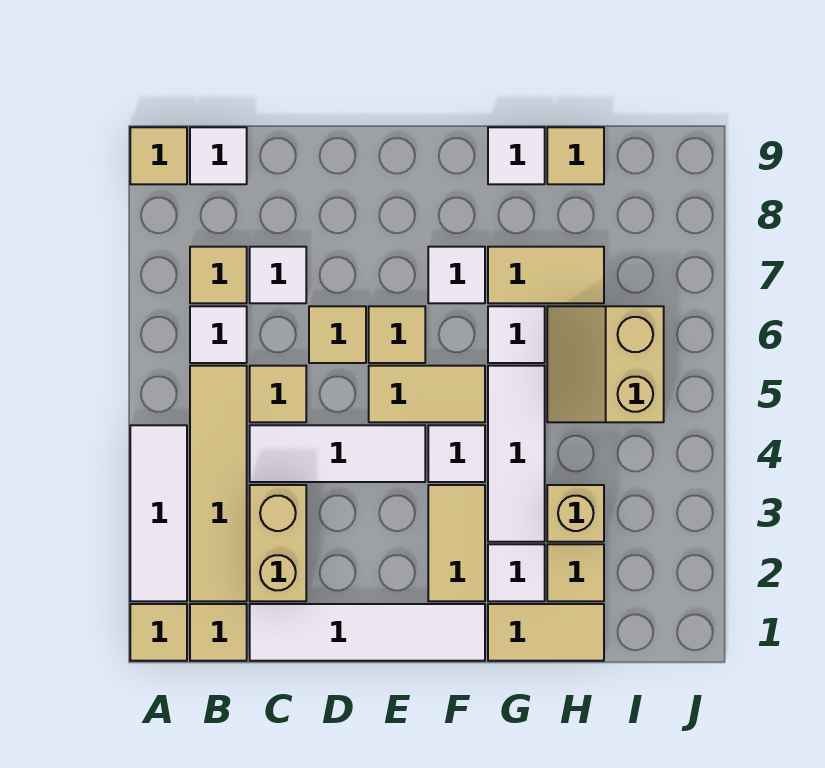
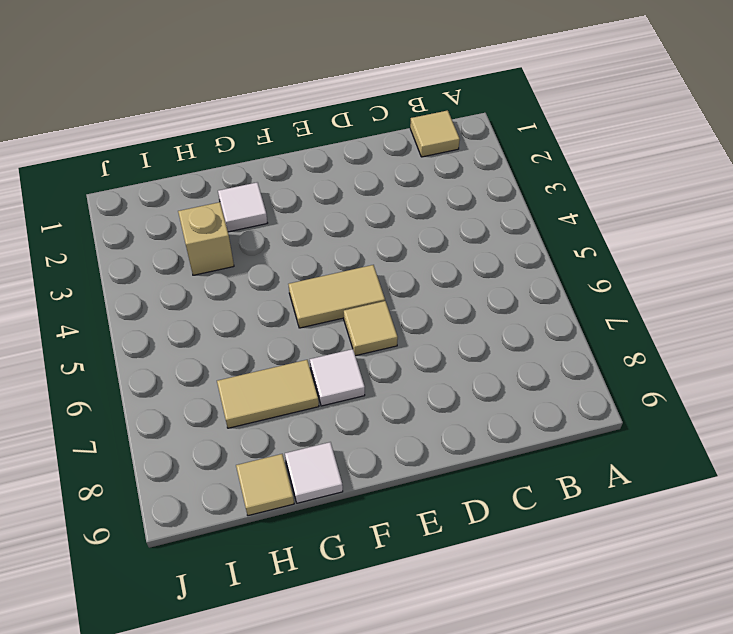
none -> tan tile A1 level 1
none -> white tile A2:A4 level 1
none -> tan tile A9 level 1

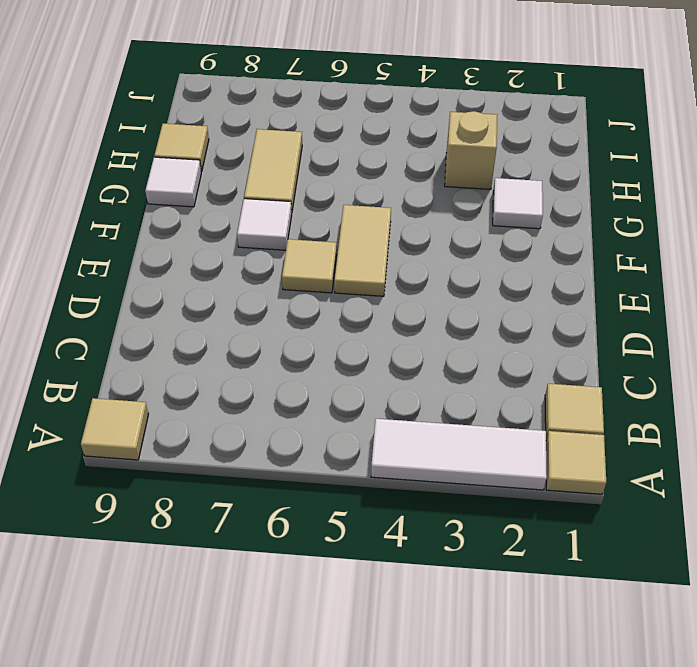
none -> tan tile B2:B5 level 1
none -> white tile B6 level 1
none -> tan tile B7 level 1

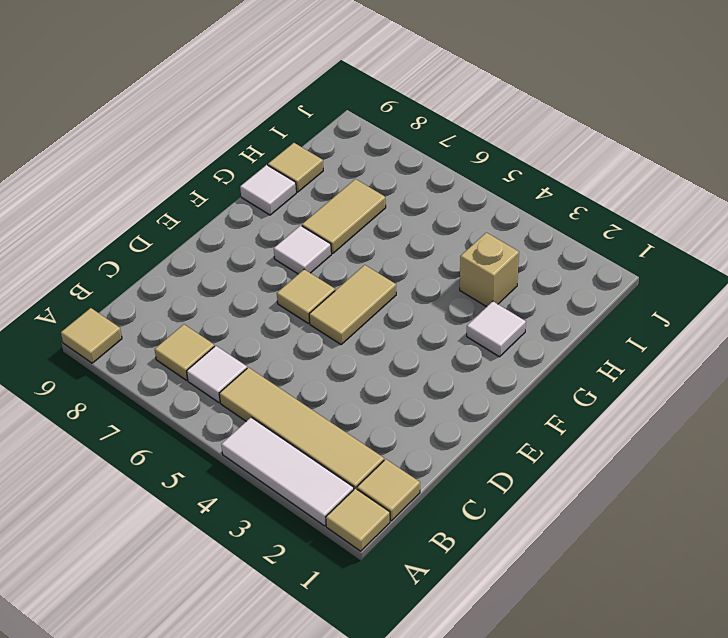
none -> white tile B9 level 1
none -> white tile C1:F1 level 1
none -> tan brick C2:C3 level 1

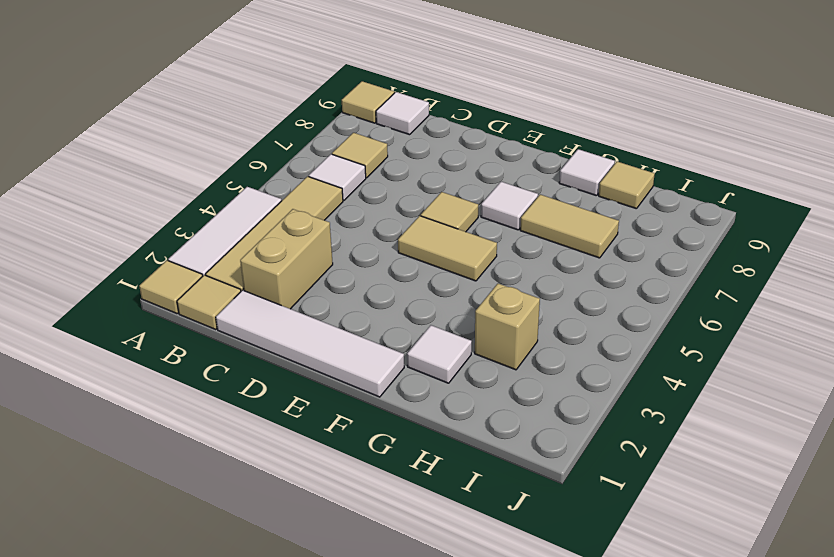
none -> white tile C4:E4 level 1
none -> tan tile C5 level 1
none -> white tile C7 level 1

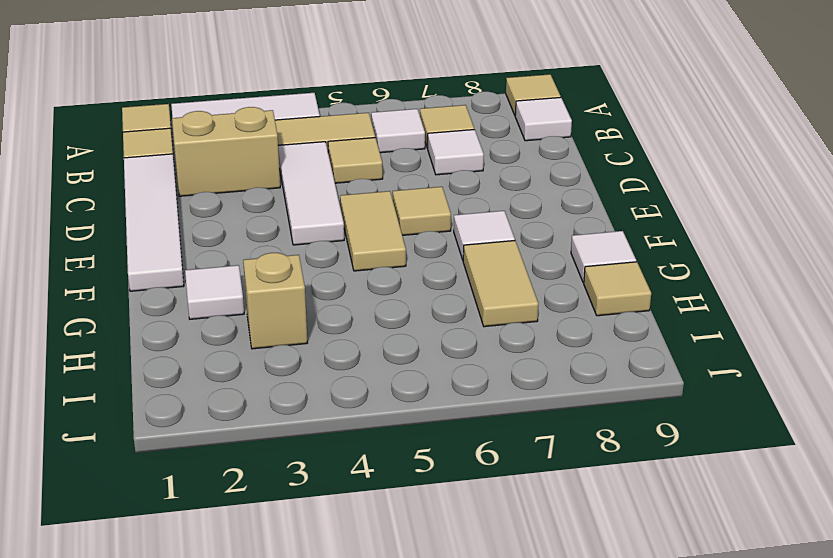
none -> tan tile D6 level 1
none -> tan tile F2:F3 level 1
none -> white tile F4 level 1

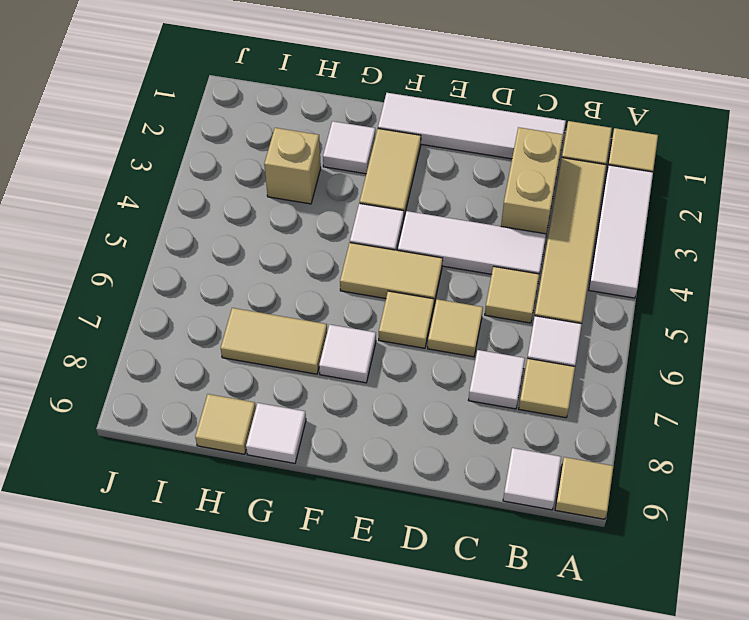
none -> tan tile G1:H1 level 1
none -> white tile G3:G5 level 1
none -> white tile G6 level 1

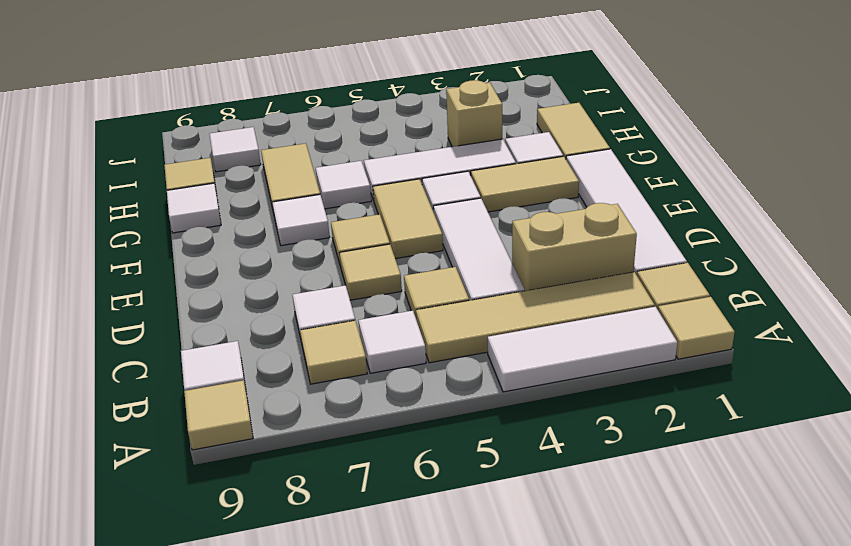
white tile I8 level 1 -> none
none -> tan tile H2 level 1
none -> tan slope H5:I6 level 1 top I

